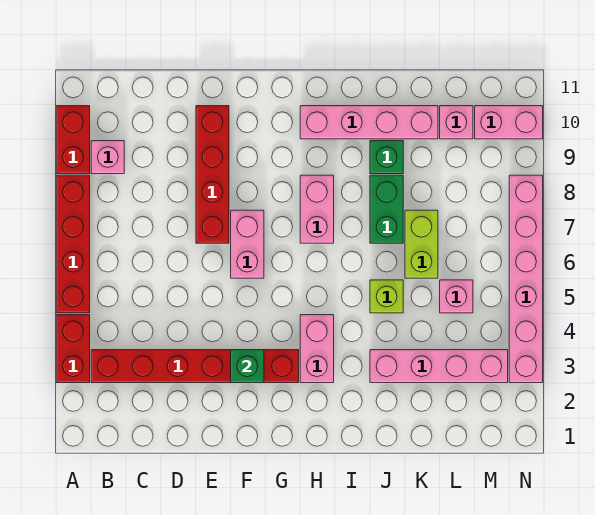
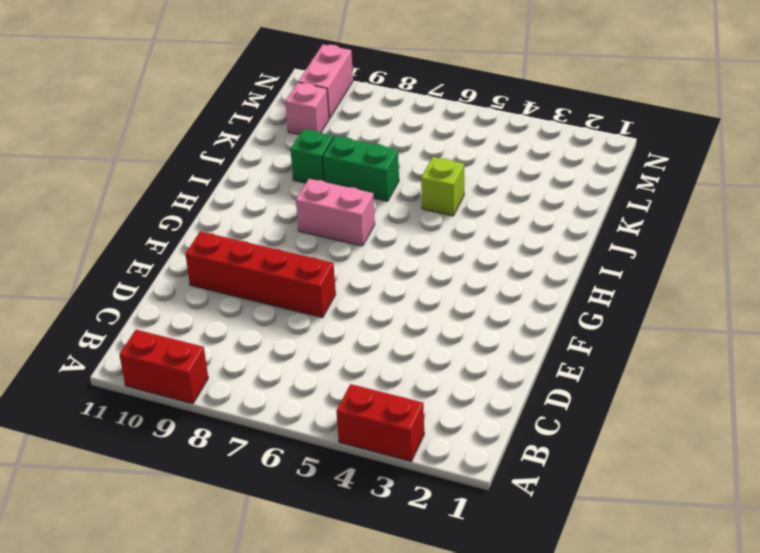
none -> red brick A5:A8 level 1
none -> red brick B3:G3 level 1
none -> pink brick B9 level 1

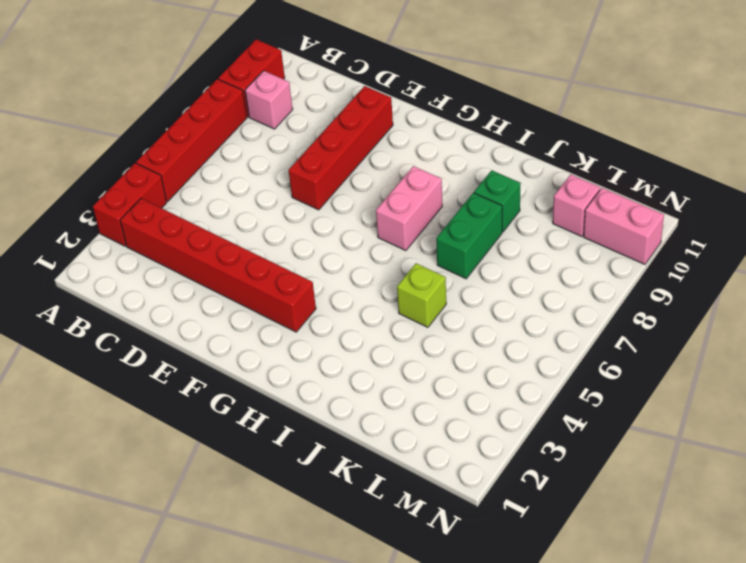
none -> pink brick F6:F7 level 1
none -> pink brick H3:H4 level 1
none -> pink brick H10:K10 level 1

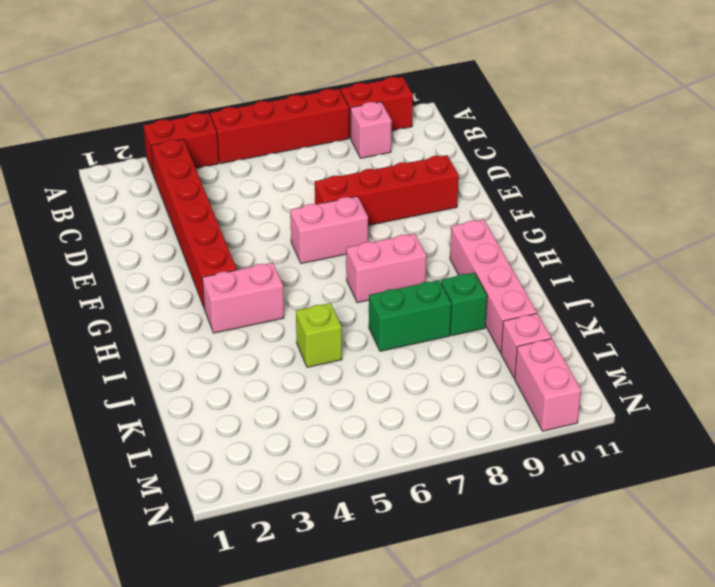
none -> pink brick J3:M3 level 1
none -> lime brick K6:K7 level 1
none -> pink brick L5 level 1

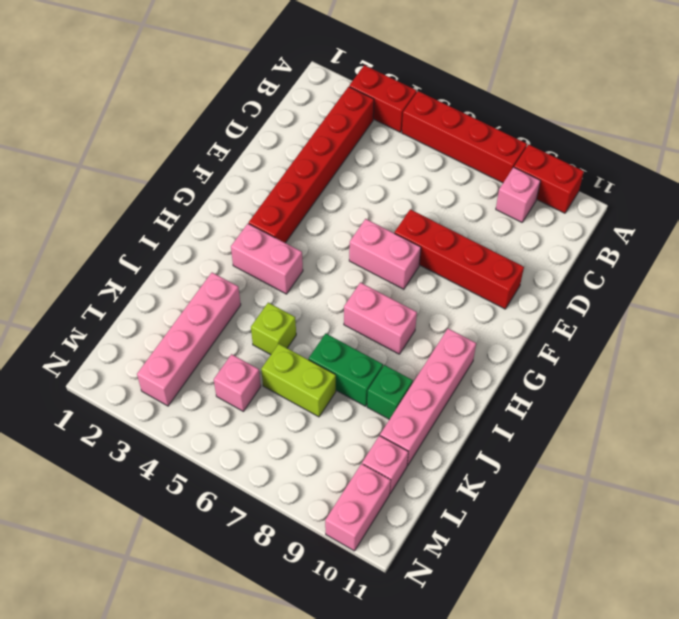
none -> pink brick N3:N8 level 1
none -> green brick F3 level 2

